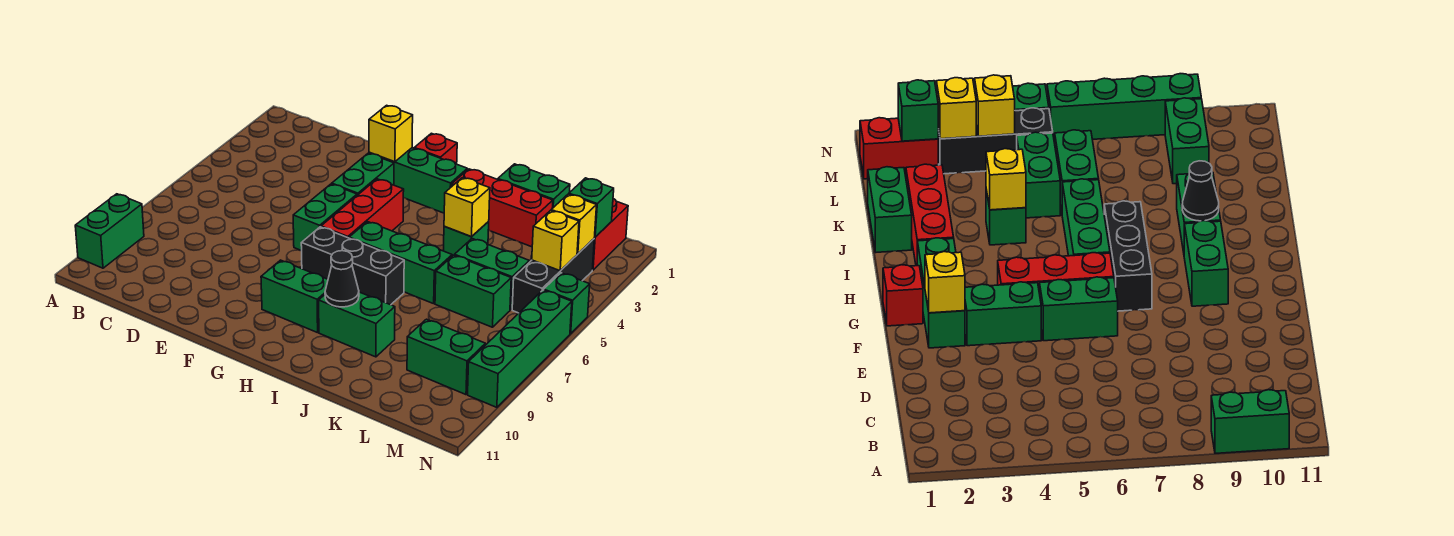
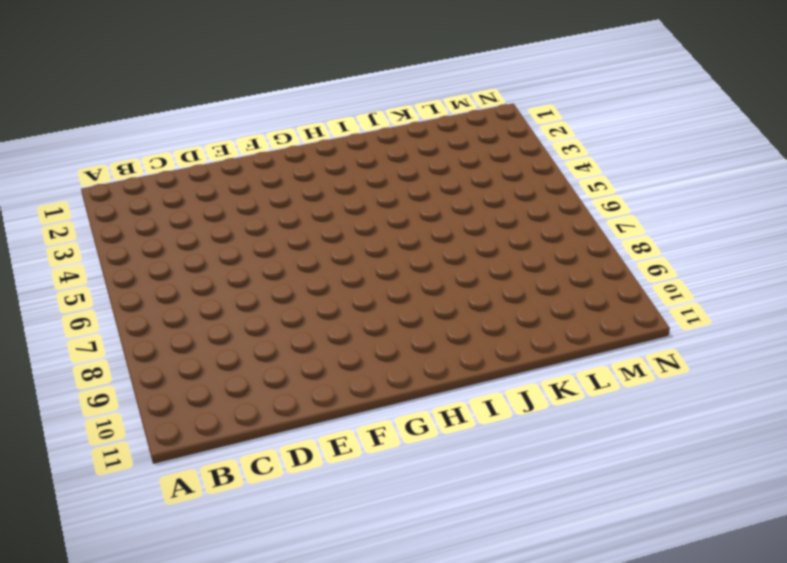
none -> green brick A9:A10 level 1
none -> green brick F2:H2 level 1
none -> green brick F3:F4 level 1

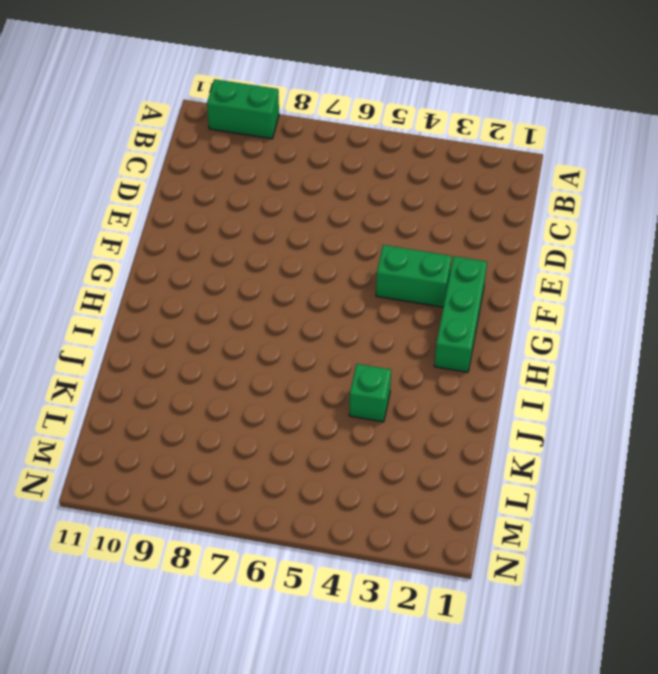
none -> green brick F5:F6 level 1
none -> red brick G1 level 1
none -> red brick G4:G6 level 1

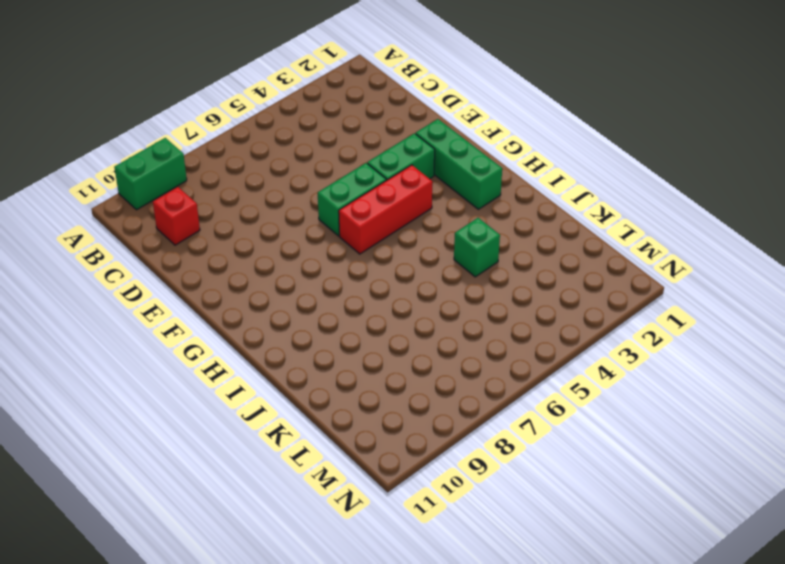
red brick C10 level 1 -> red brick G1 level 1
none -> black brick G7:I7 level 1
none -> green brick G9:H9 level 1
none -> green brick H6:J6 level 1

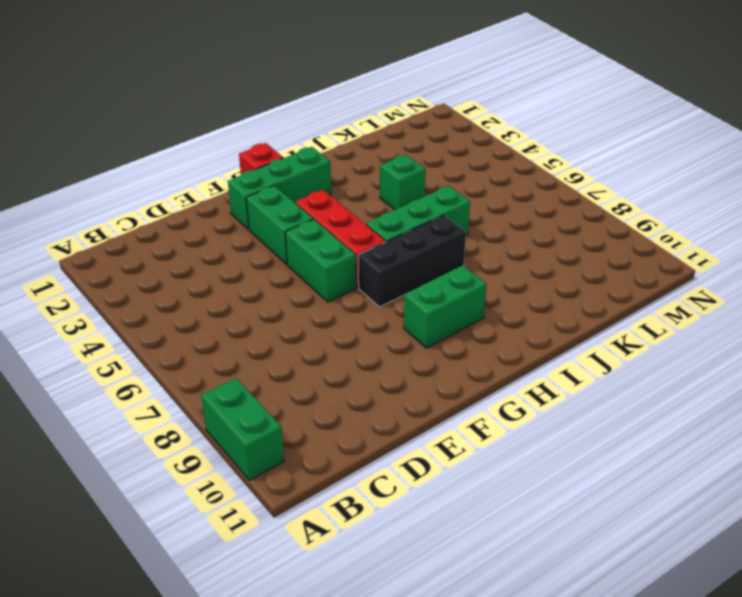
none -> red brick I2:K2 level 1
none -> green brick I9:J9 level 1
none -> green brick J1:K1 level 1

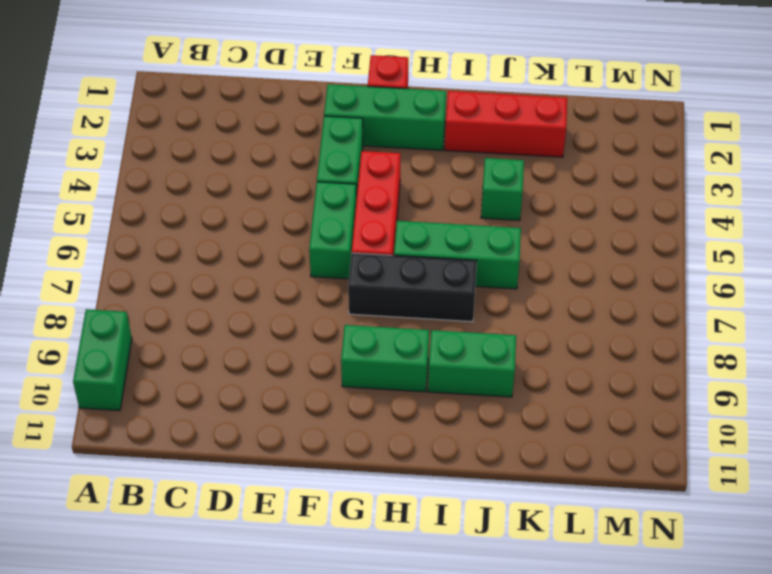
none -> green brick J1:K1 level 1
none -> green brick K5:L5 level 1
none -> green brick K6:L6 level 1

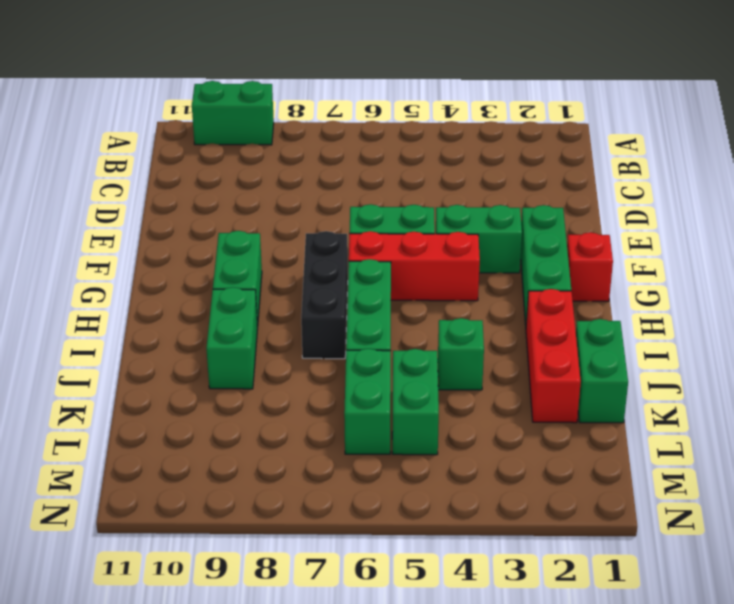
none -> green brick L9:M9 level 1
none -> red brick M1:M2 level 1
none -> black brick M3:M5 level 1

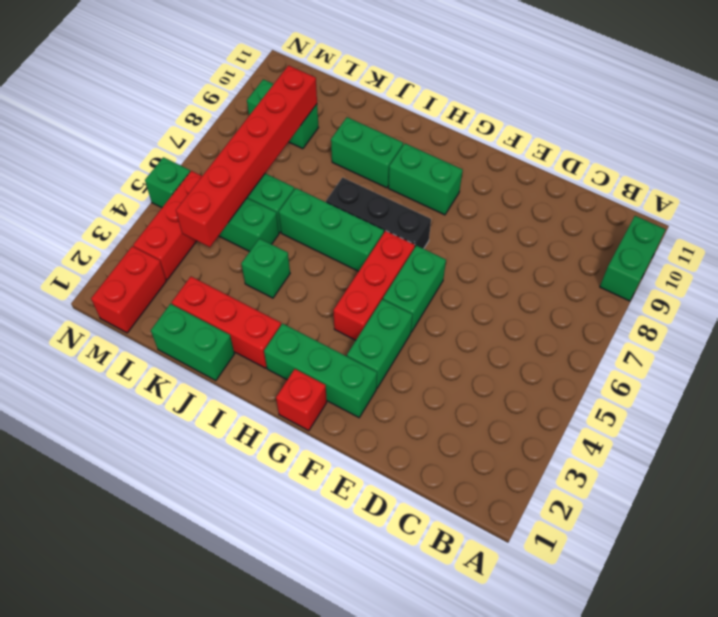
red brick L4:L9 level 2 -> none
red brick M3:M5 level 1 -> black brick M3:M5 level 1
none -> green brick N6:N9 level 1
none -> yellow brick F2 level 2
none -> black cone I9 level 2

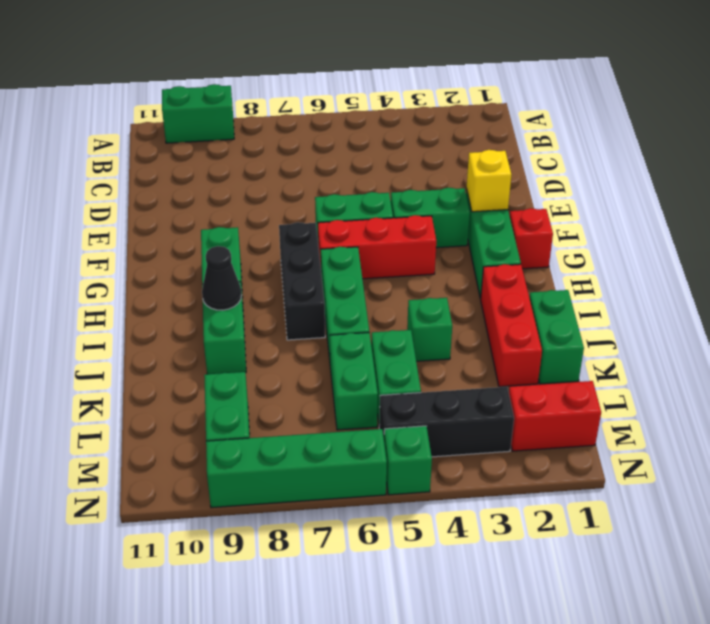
none -> yellow brick J4 level 2
none -> green brick M2 level 2
none -> yellow brick M3 level 2

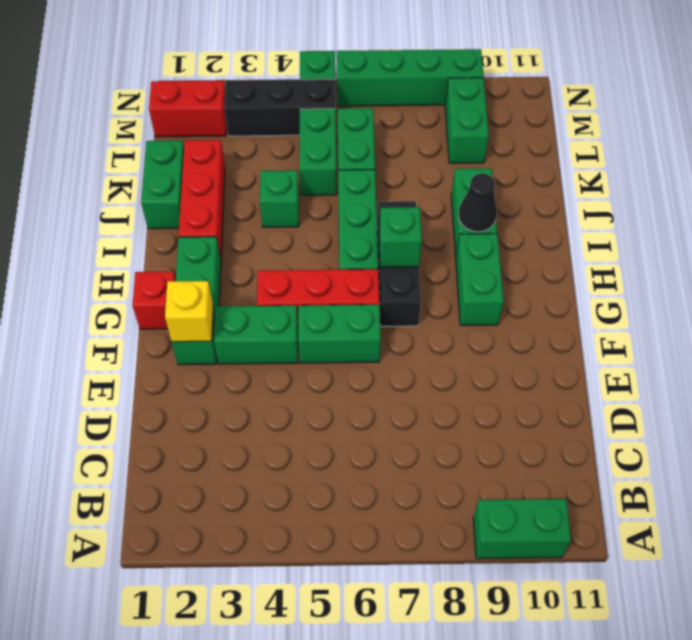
green brick H7 level 2 -> green brick M2 level 2
none -> yellow brick J4 level 2
none -> yellow brick M3 level 2
none -> yellow brick M4 level 2

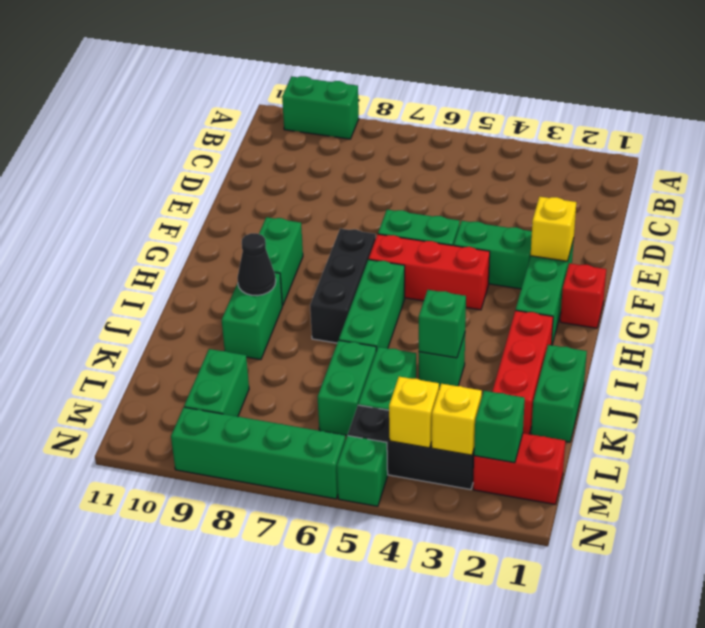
green brick J4 level 2 -> yellow brick J4 level 2

